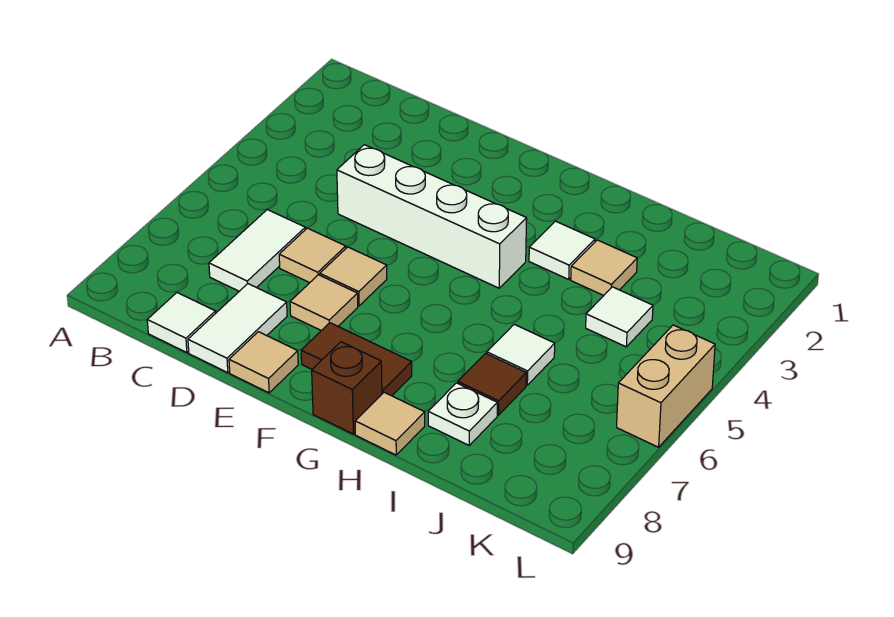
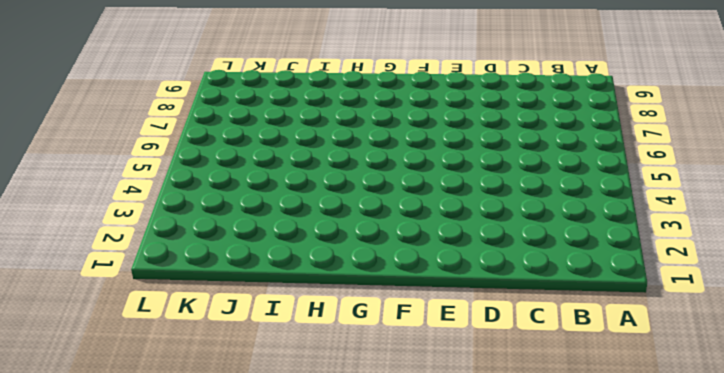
none -> white tile C6:C7 level 1
none -> white tile C9 level 1
none -> white brick D4:G4 level 1

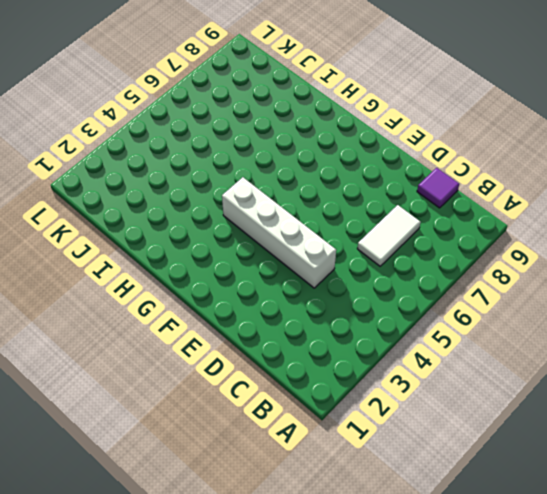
purple tile C9 level 1 -> white tile C9 level 1
none -> tan tile D6 level 1
none -> white tile D8:D9 level 1
none -> tan tile E6 level 1

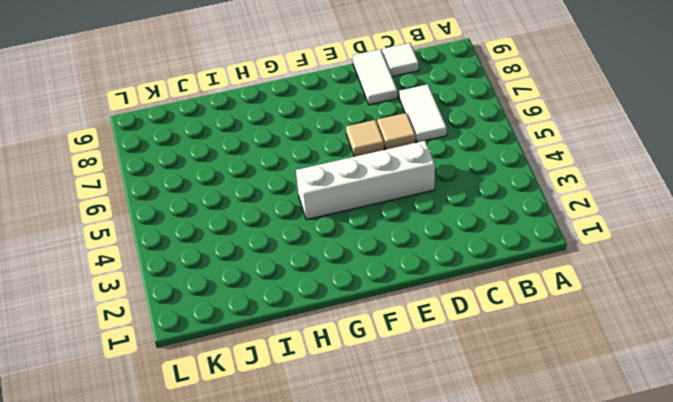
none -> tan tile E7 level 1
none -> tan tile E9 level 1
none -> brown tile F8:G8 level 1

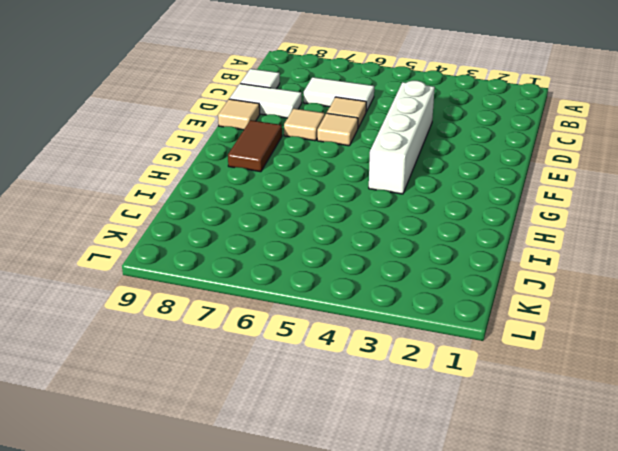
none -> brown brick G9 level 1
none -> white tile H3 level 1
none -> tan tile H9 level 1

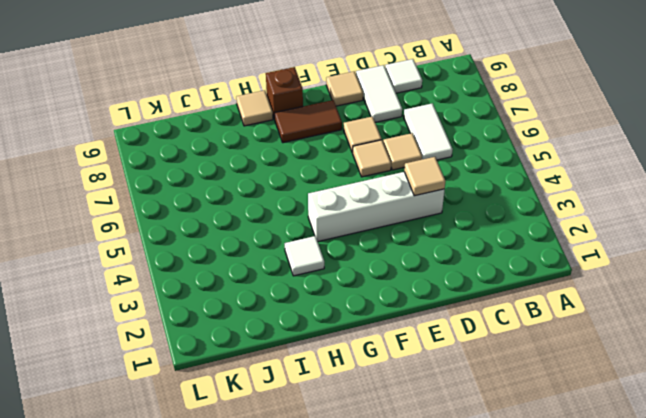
tan tile D4 level 2 -> tan tile I3 level 1
none -> white tile I6 level 1
none -> brown tile I7 level 1
none -> white plate I8 level 1

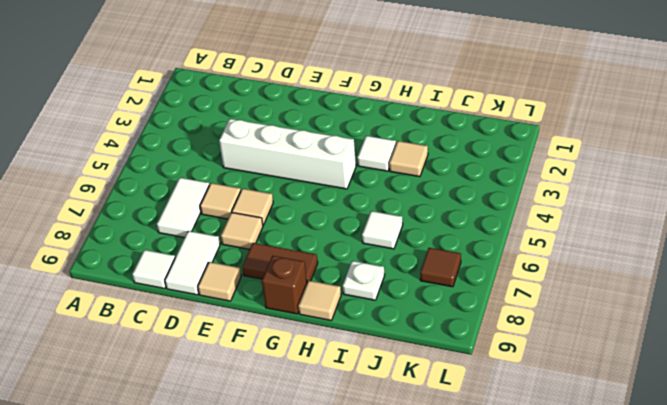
brown tile K7 level 1 -> brown tile I7 level 1
none -> white tile J4 level 1
none -> tan brick L5:L6 level 1

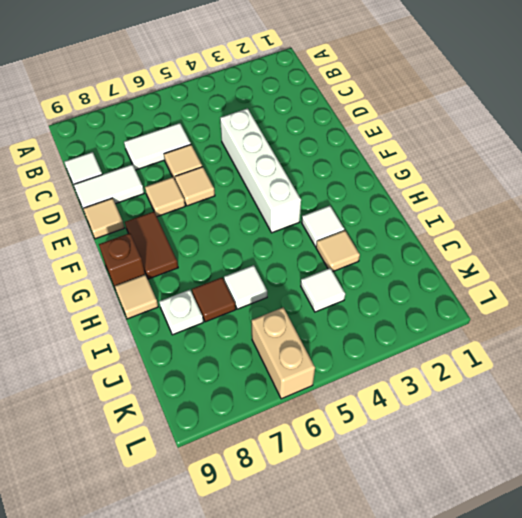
tan brick K6:L6 level 1 -> tan brick L5:L6 level 1

